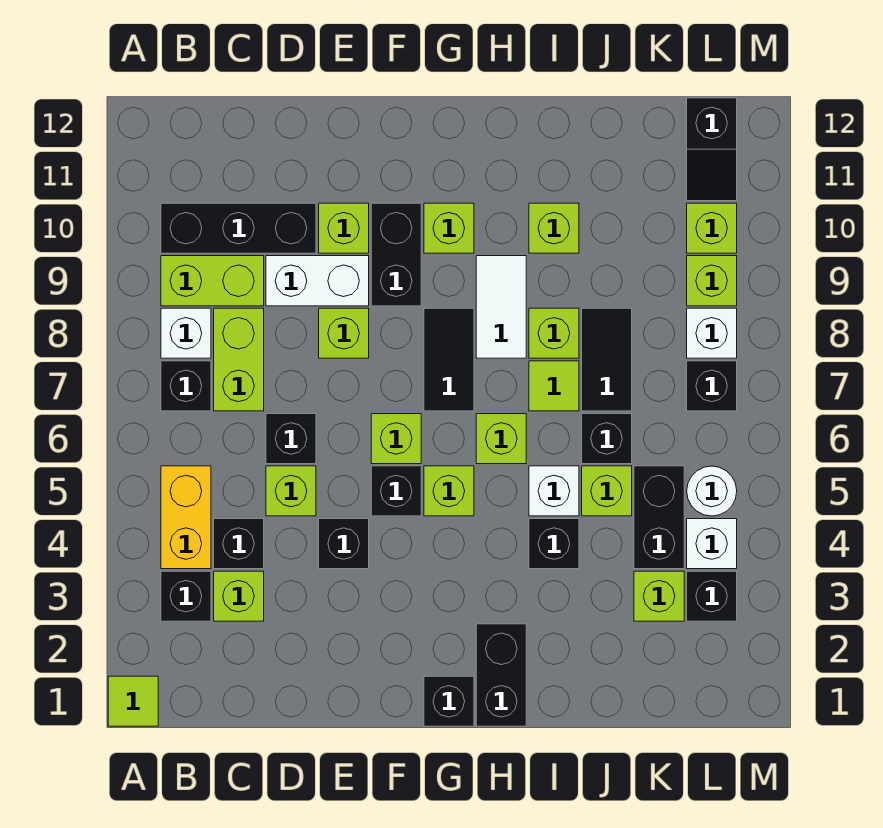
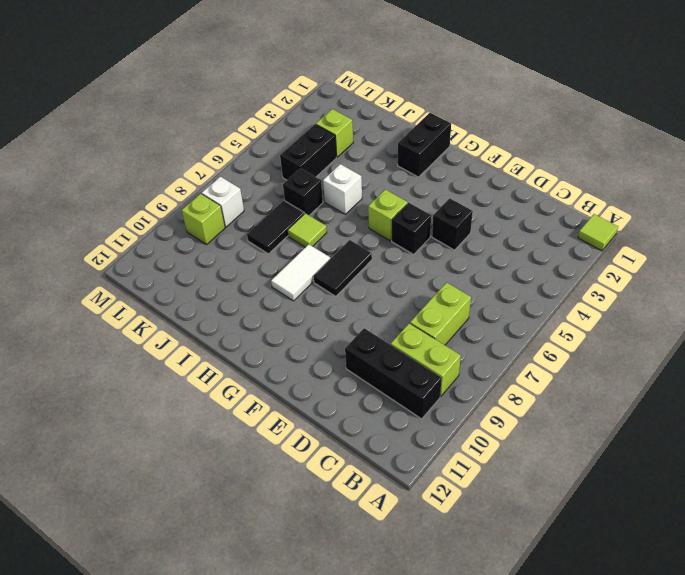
none -> black brick B3 level 1
none -> yellow brick B4:B5 level 1
none -> black brick B7 level 1
none -> white brick B8 level 1

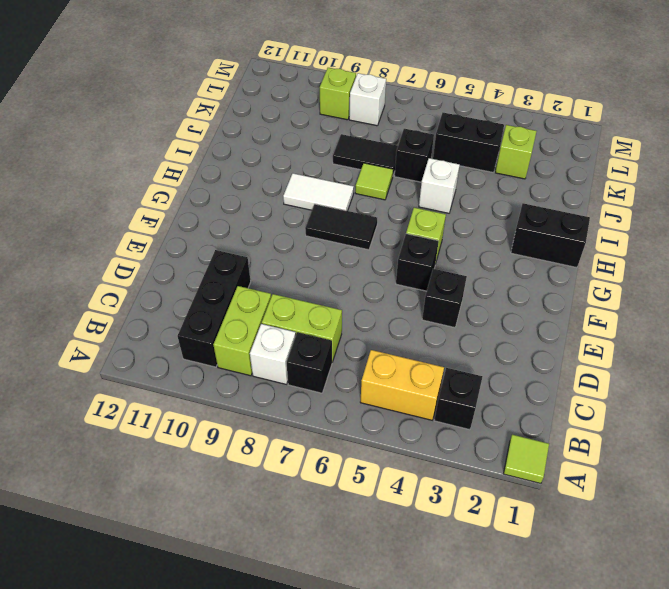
none -> lime brick C3 level 1
none -> black brick C4 level 1
none -> lime brick D5 level 1
none -> black brick D6 level 1

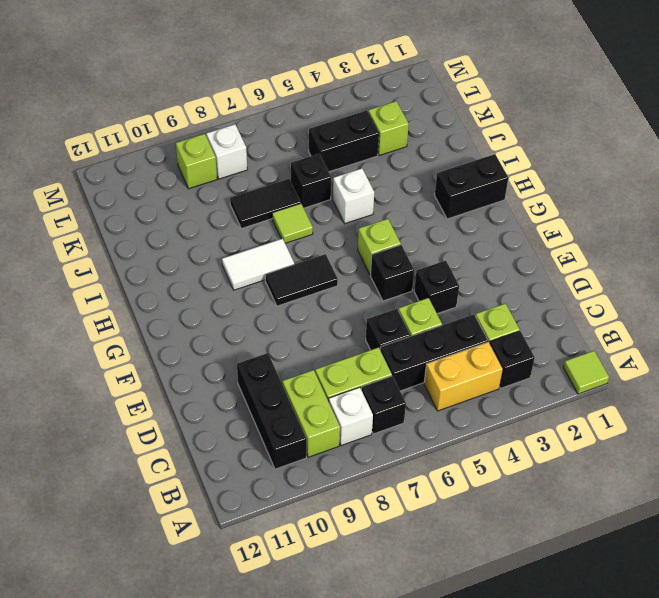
black brick C4:C6 level 1 -> black brick C4 level 1
none -> white brick D9:E9 level 1
none -> lime brick E8 level 1
none -> lime brick E10 level 1
none -> lime brick F6 level 1

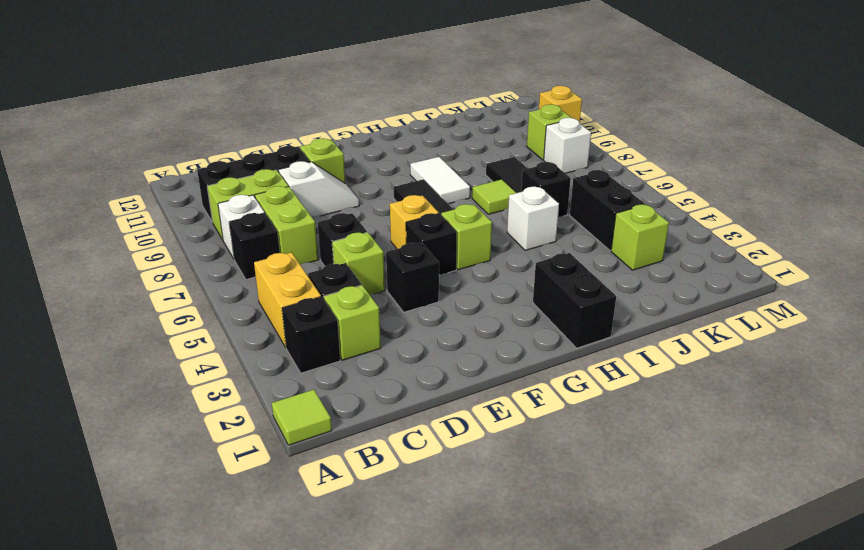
white slope D9:E9 level 1 top D -> white brick D9:E9 level 1
yellow brick F6 level 1 -> lime brick F6 level 1
yellow brick M10 level 1 -> none
none -> lime brick E8 level 1
none -> black brick F9:F10 level 1
none -> black brick G1 level 1
none -> lime brick G10 level 1

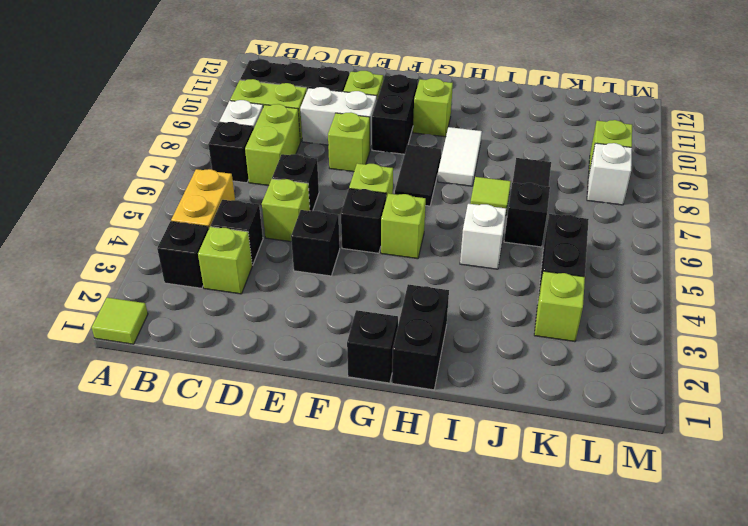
none -> lime brick H6 level 1
none -> black brick I4 level 1
none -> lime brick I8 level 1
none -> lime brick I10 level 1

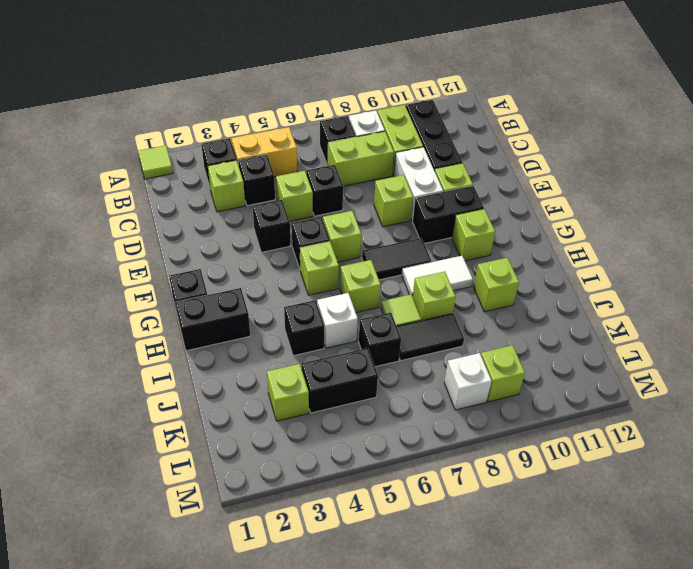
none -> lime brick J5 level 1
none -> black brick L3 level 1
none -> white brick L4 level 1
none -> white round brick L5 level 1

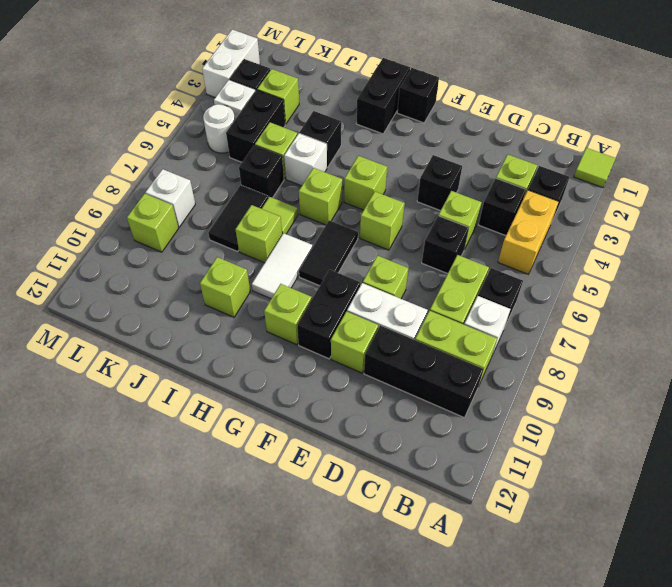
white brick M2:M3 level 1 -> none
none -> black brick F5 level 1
none -> black brick L7 level 1
none -> lime brick L10 level 1
none -> black slope L11:L12 level 1 top 12

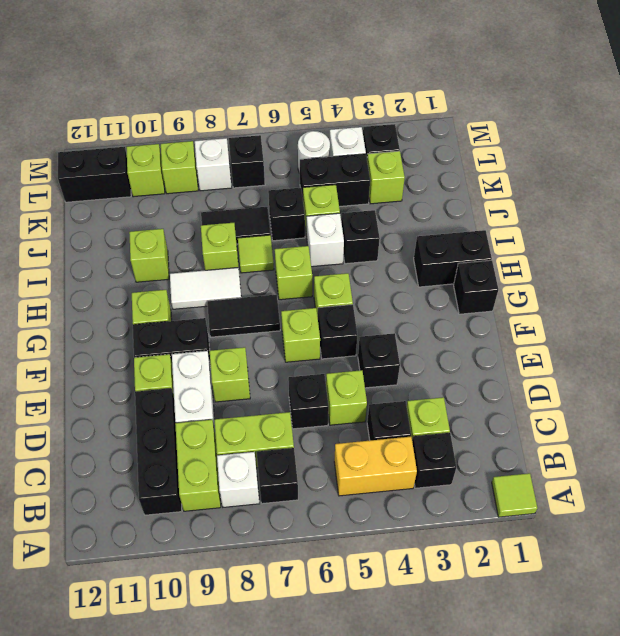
black brick L11:L12 level 1 -> black slope L11:L12 level 1 top 12

